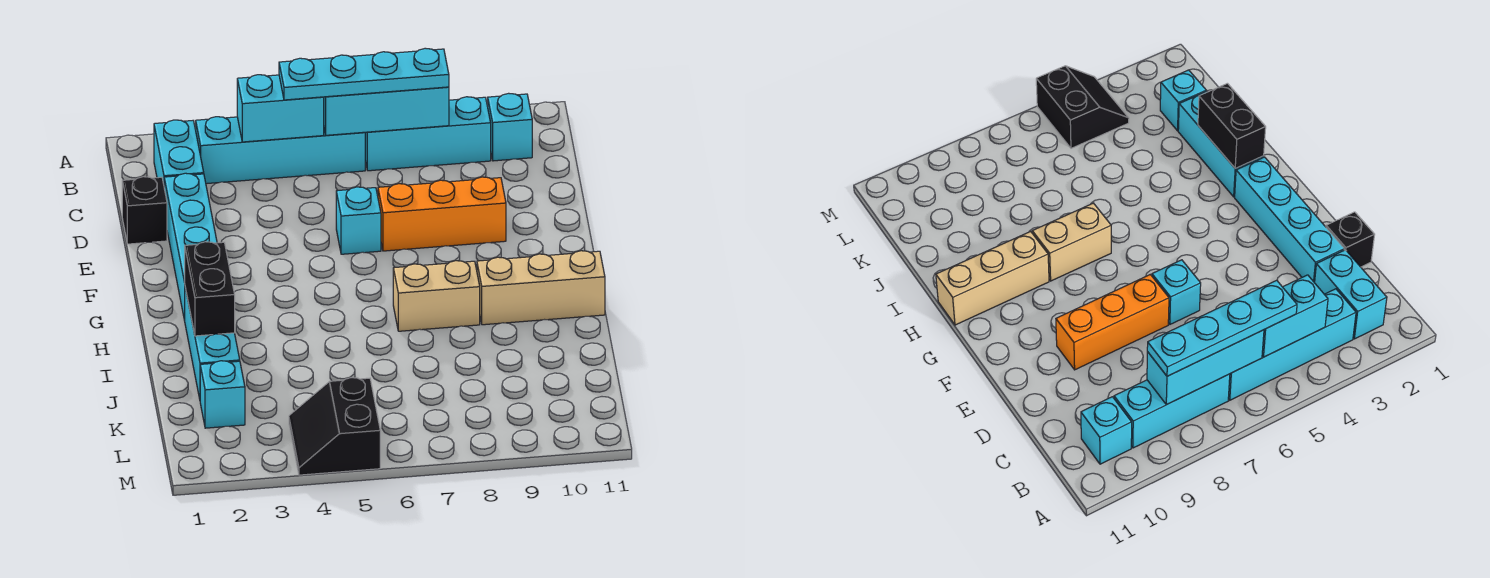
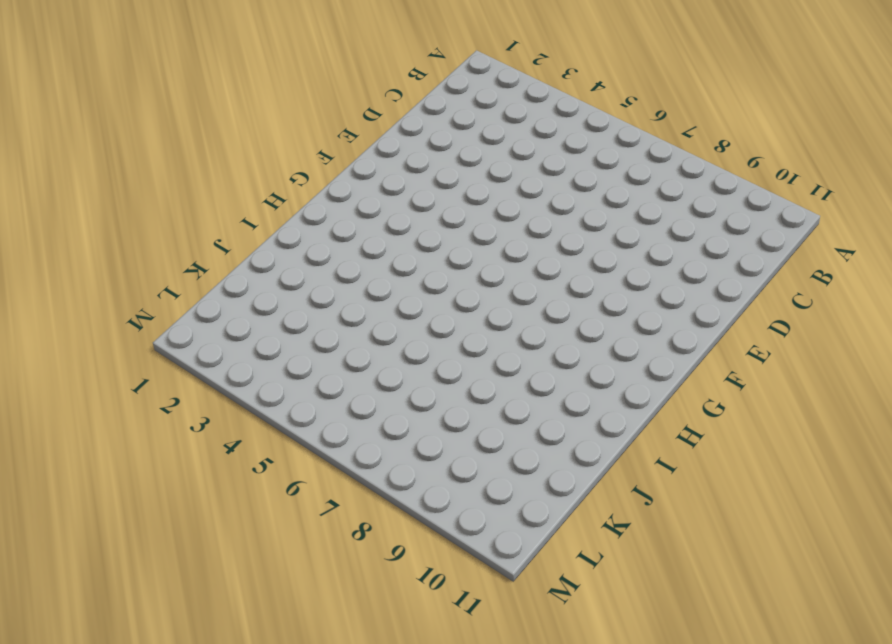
none -> cyan brick B2:C2 level 1
none -> cyan brick B3:B6 level 1
none -> cyan brick B7:B9 level 1

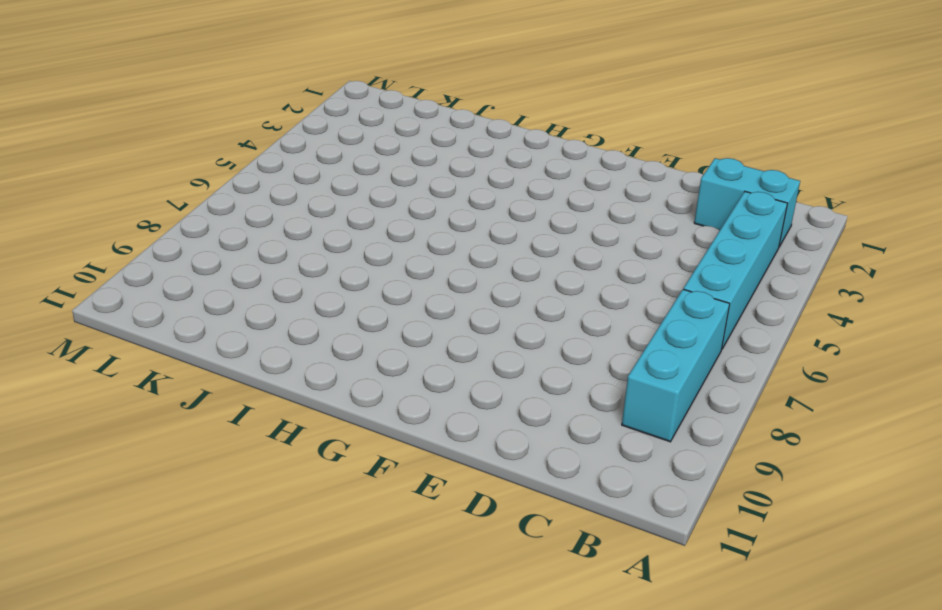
none -> cyan brick B10 level 1
none -> black brick D1 level 1
none -> cyan brick D2:G2 level 1

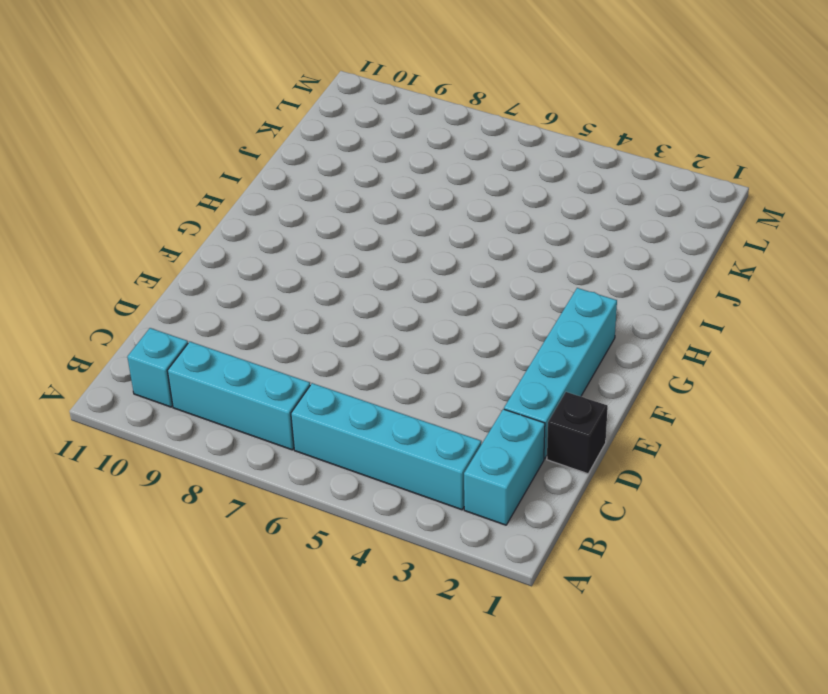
none -> cyan brick E6 level 1
none -> orange brick E7:E9 level 1
none -> cyan brick H2:J2 level 1

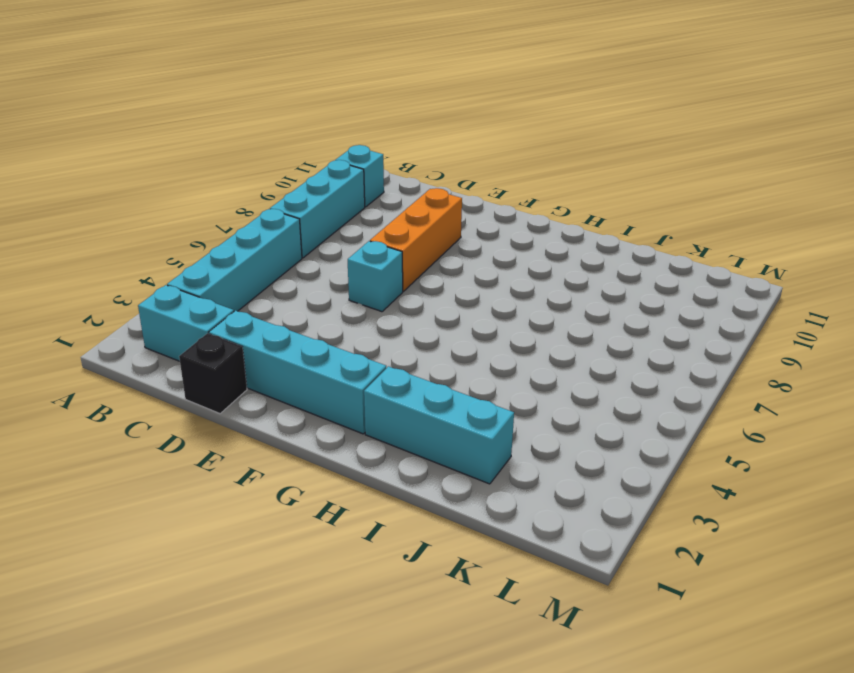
none -> tan brick H7:H8 level 1
none -> tan brick H9:H11 level 1
none -> cyan brick K2 level 1

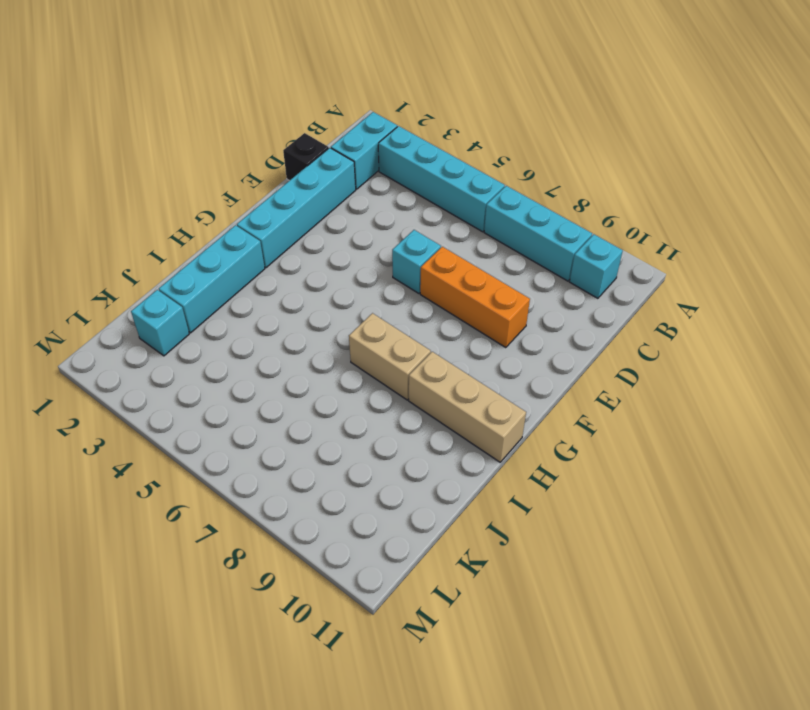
none -> black slope L4:M5 level 1 top 5
none -> cyan brick B4:B5 level 2
none -> cyan brick B6:B8 level 2

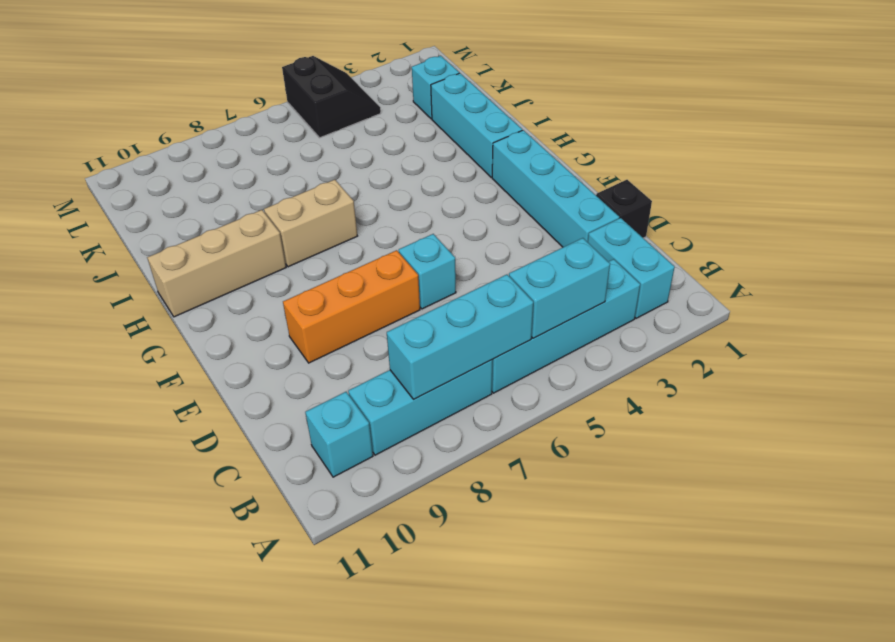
none -> black brick H2:I2 level 2
none -> cyan plate B5:B8 level 3

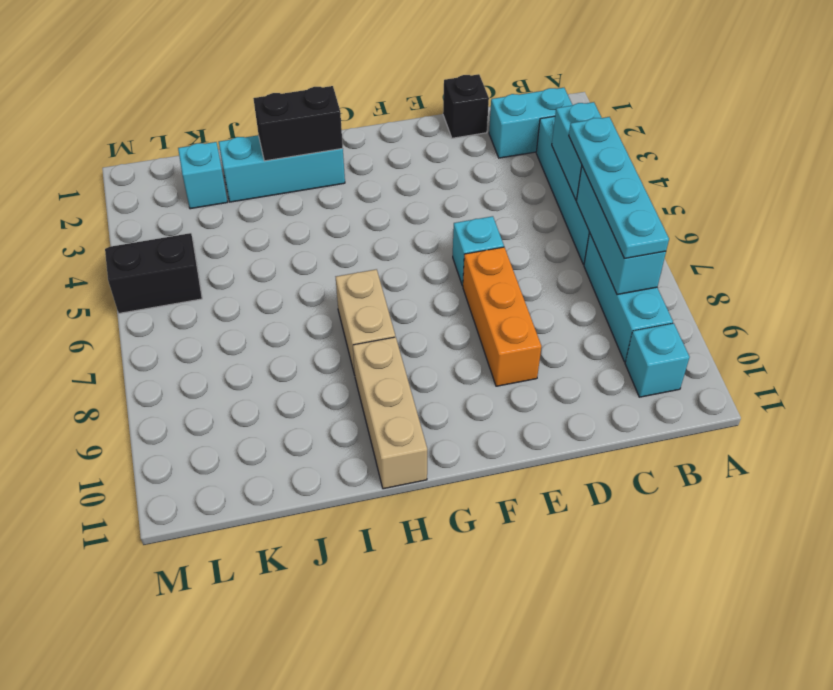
none -> cyan brick D2:G2 level 1

